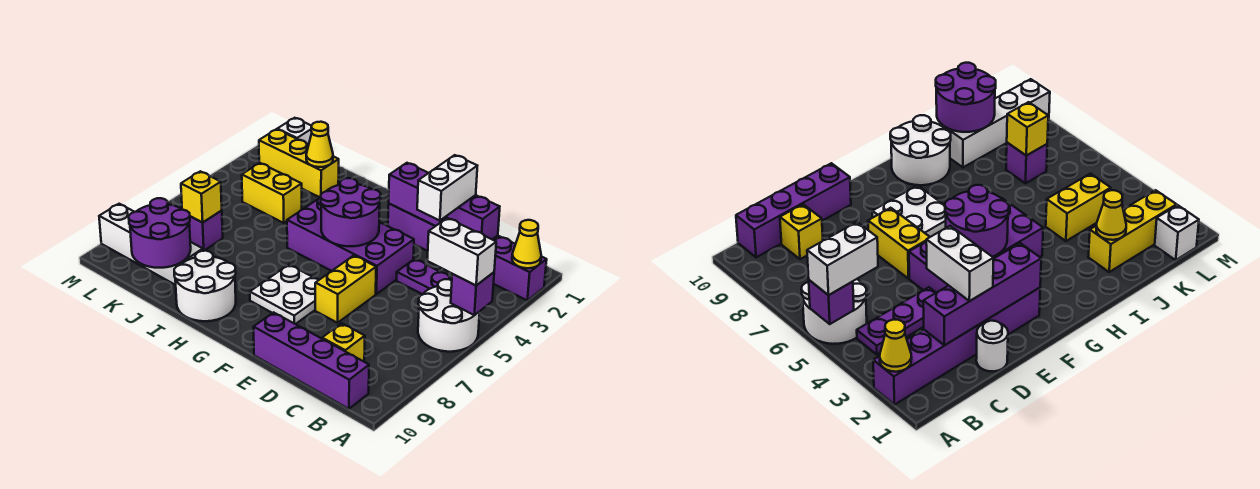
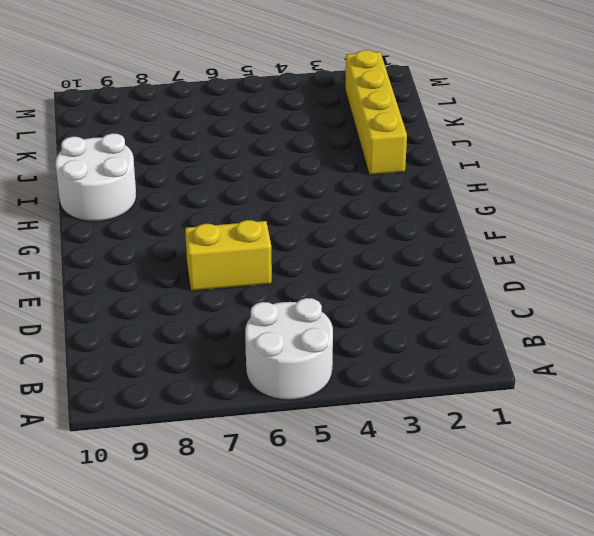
yellow brick I2:L2 level 1 -> yellow brick J2:L2 level 1
none -> purple brick A2:F2 level 1
none -> purple plate B4:D4 level 1
none -> purple brick B10:E10 level 1

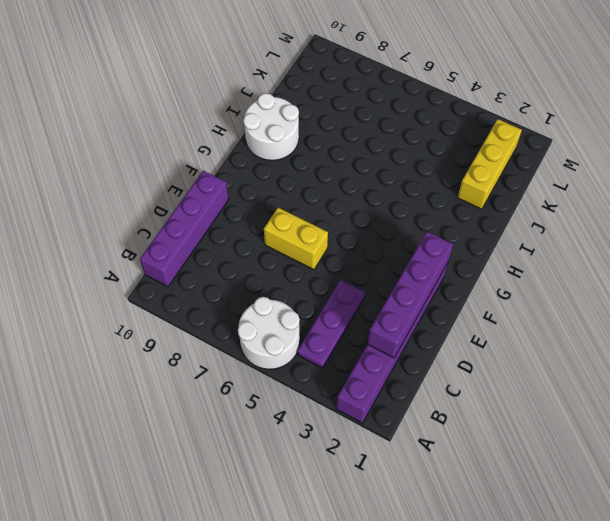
none -> yellow brick C9 level 1
none -> white round brick D1 level 1
none -> purple brick E4:H5 level 1

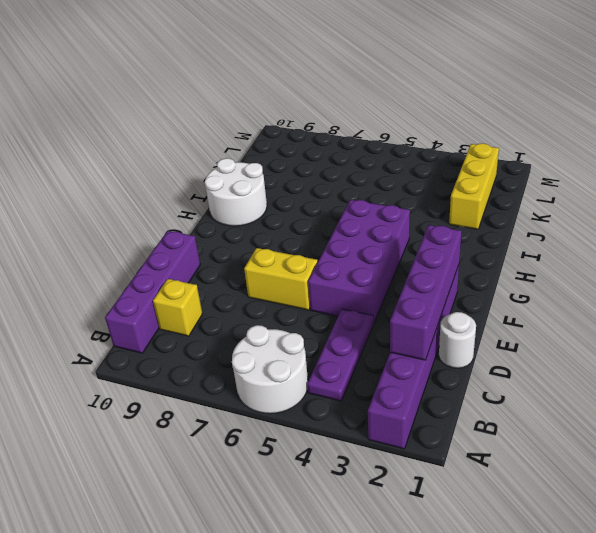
none -> white plate F7:G8 level 1
none -> yellow brick J4:K4 level 1
none -> white brick J9:M9 level 1

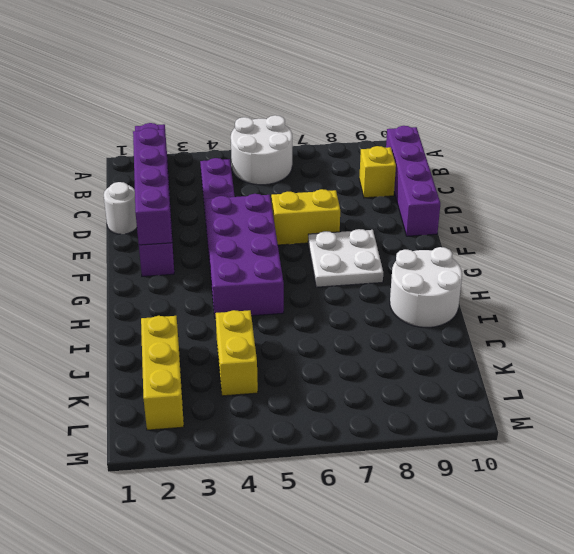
none -> white brick J9:M9 level 1
none -> purple brick K7 level 1
none -> white brick L1 level 1

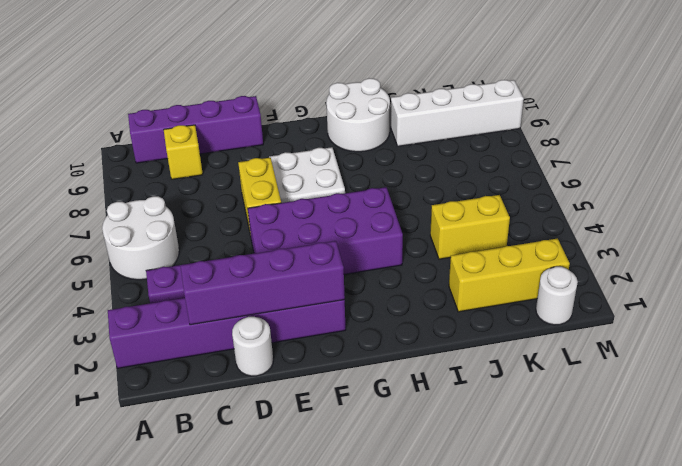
white round brick L1 level 1 -> white brick L1 level 1
none -> purple brick K7 level 1
none -> yellow cone A2 level 2
none -> purple brick A5 level 2

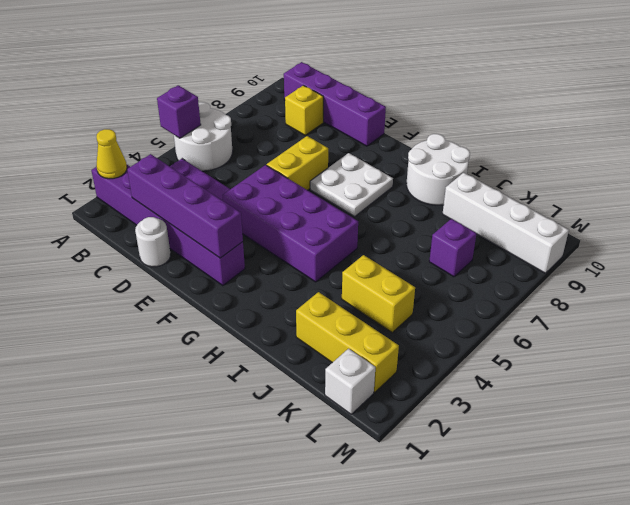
none -> purple round brick F4:G5 level 2
none -> yellow cone J2 level 2
none -> purple round brick J9:K10 level 2

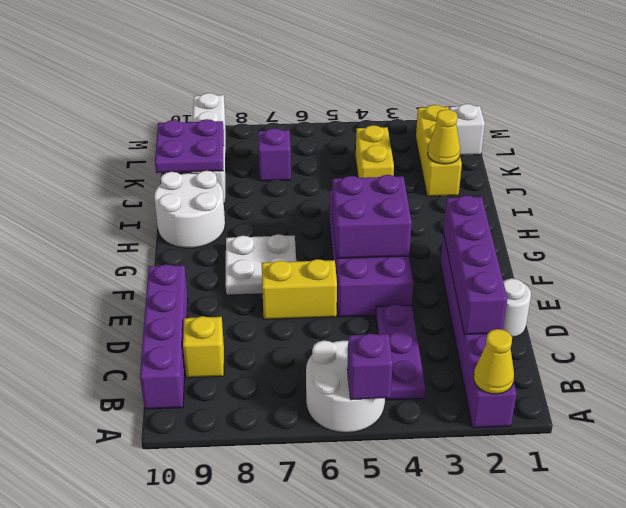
purple brick F4:G5 level 2 -> purple round brick F4:G5 level 2
purple plate J9:K10 level 2 -> purple round brick J9:K10 level 2
none -> yellow brick K7 level 2
none -> white brick A5:B5 level 3
none -> white brick D2:D3 level 3

